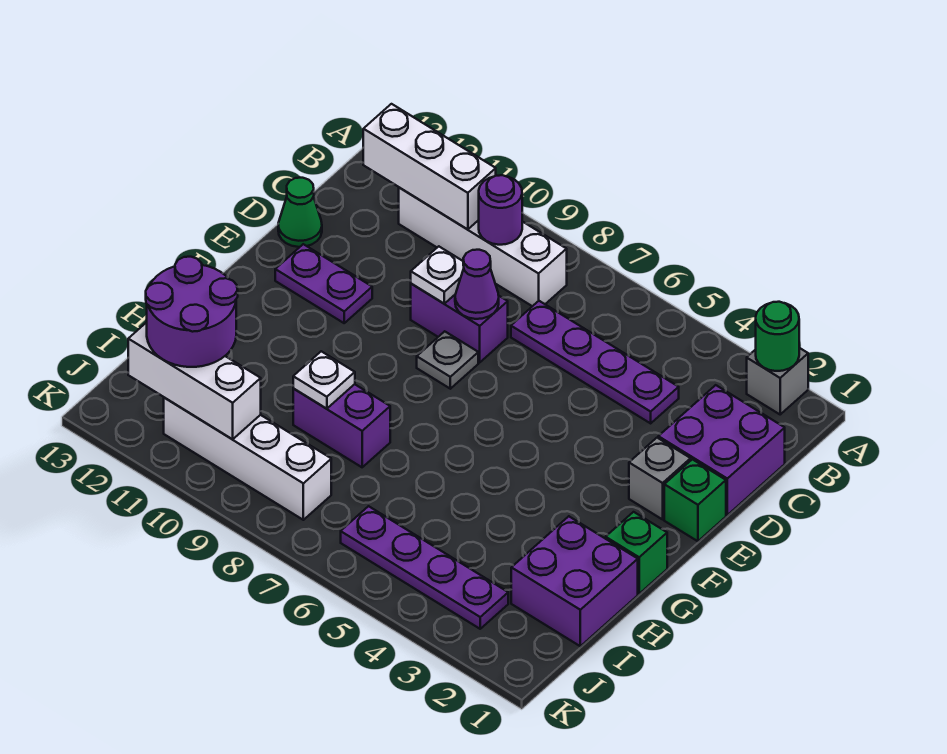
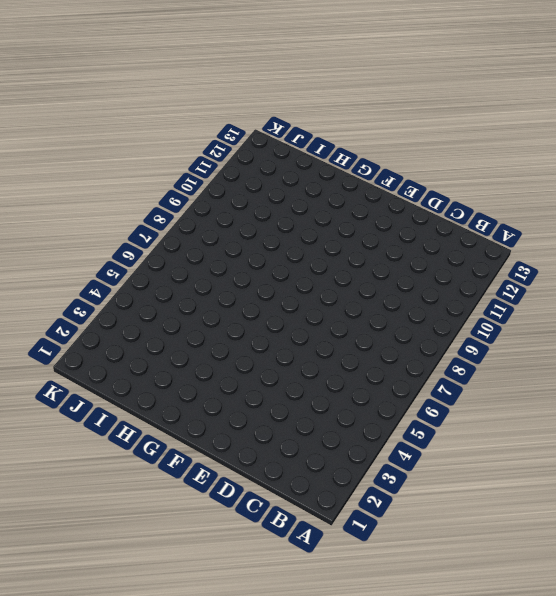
none -> grey brick A2 level 1
none -> white brick B8:B11 level 1
none -> purple brick C1:D2 level 1

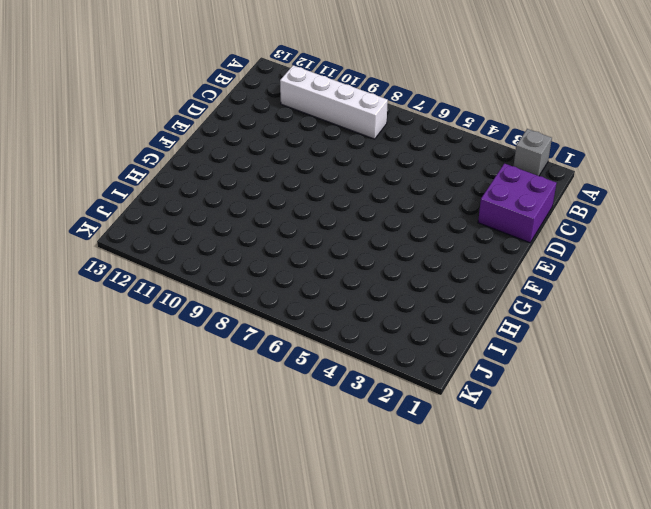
none -> purple plate C4:C7 level 1
none -> purple brick D8:D9 level 1
none -> green cone D13 level 1

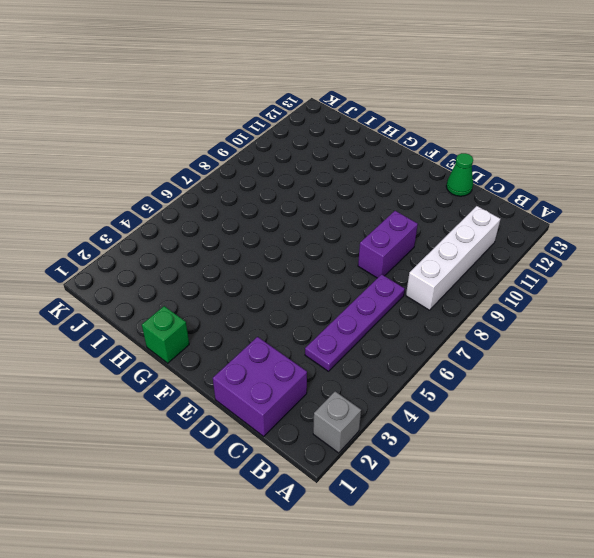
none -> green brick E1 level 1
none -> grey brick E2 level 1
none -> grey plate E8 level 1

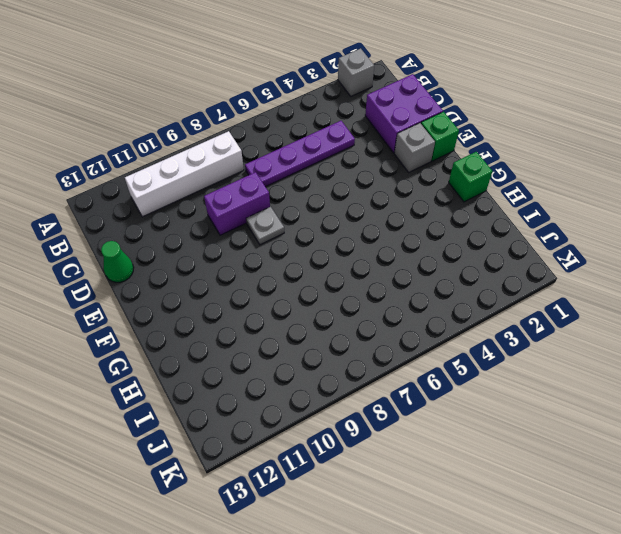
none -> purple plate E11:E12 level 1
none -> purple brick H1:I2 level 1
none -> purple brick H8:H9 level 1

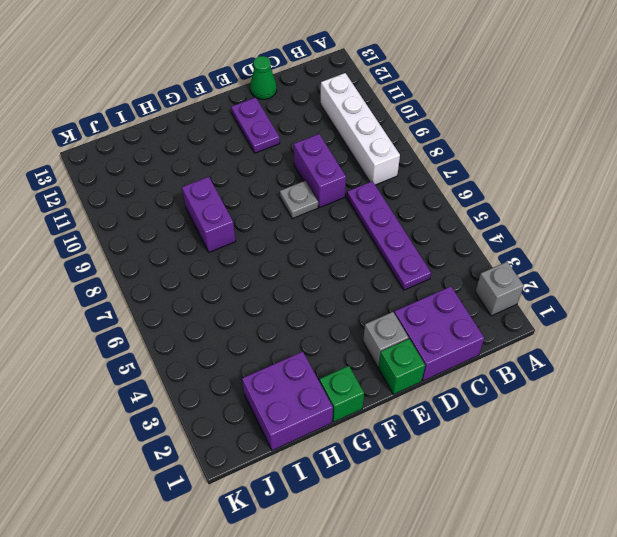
none -> purple plate J3:J6 level 1
none -> white brick J8:J11 level 1
none -> green round brick A2 level 2

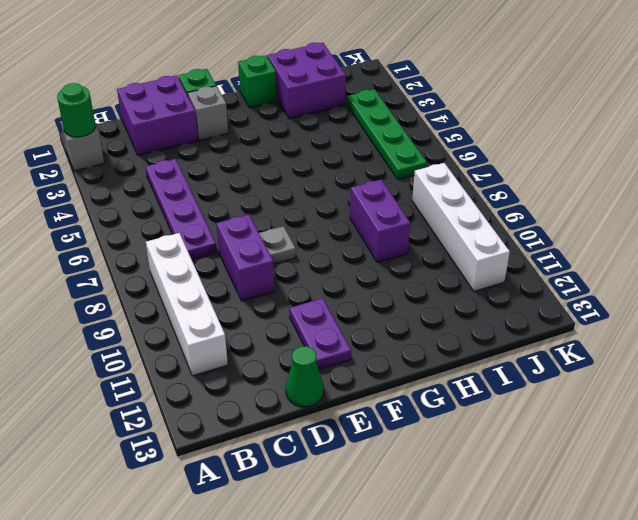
green plate J3:J6 level 1 -> purple plate J3:J6 level 1
none -> purple round brick B9 level 2
none -> white brick B10:B12 level 2
none -> purple cone D8 level 2

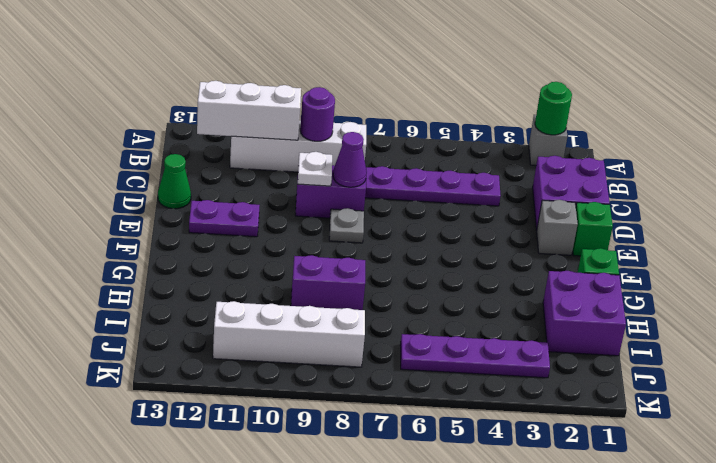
none -> white plate H9 level 2
none -> white brick J10:J12 level 2
none -> purple round brick I11:J12 level 3

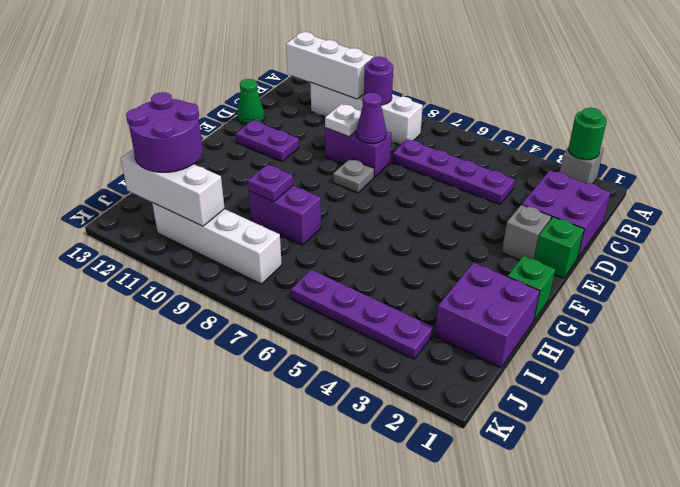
purple plate H9 level 2 -> white plate H9 level 2

